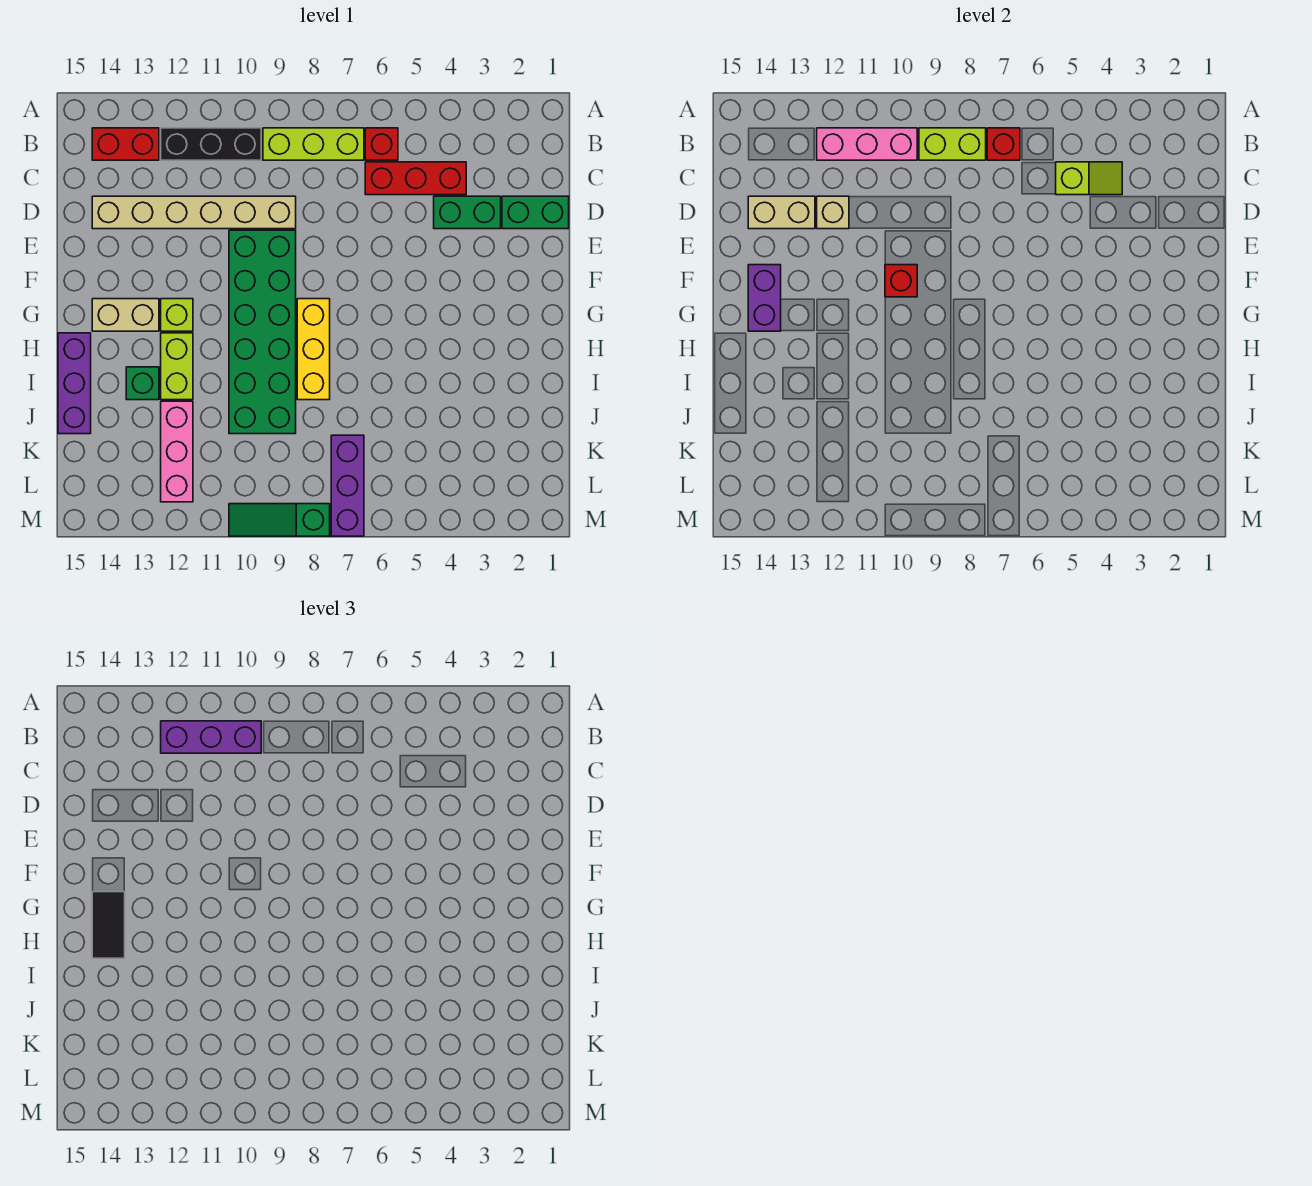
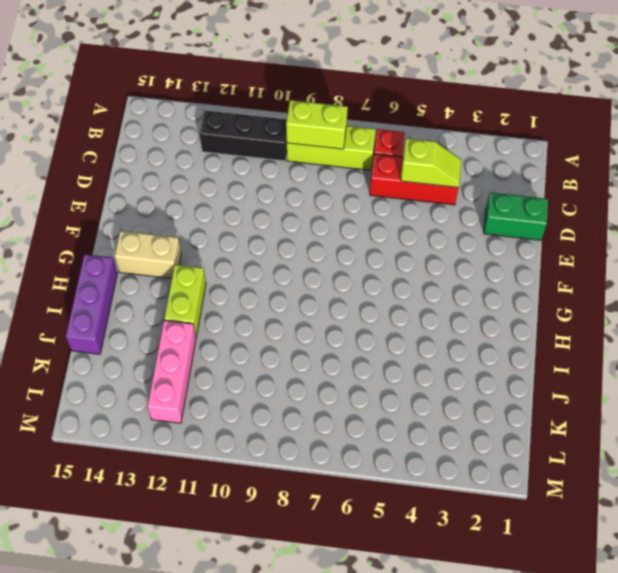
none -> red brick B13:B14 level 1
none -> green brick D3:D4 level 1
none -> tan brick D9:D14 level 1

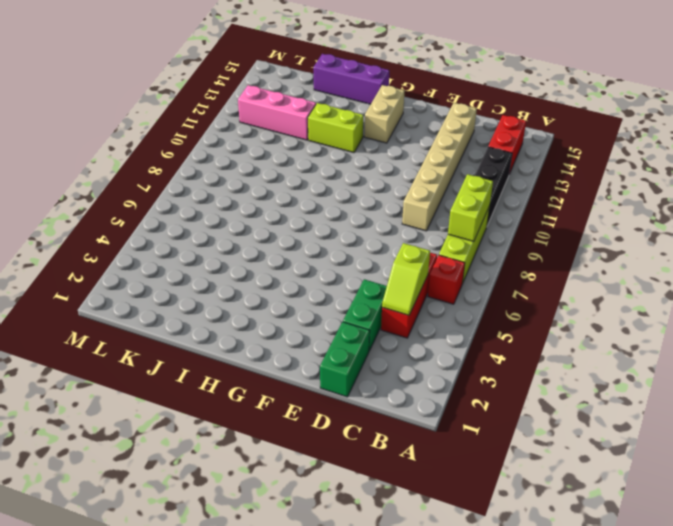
none -> green brick E9:J10 level 1
none -> yellow brick G8:I8 level 1
none -> lime brick G12 level 1

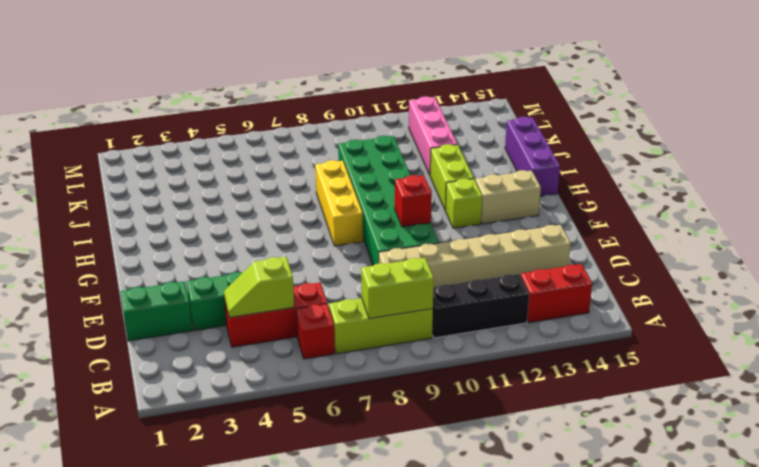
none -> green brick I13 level 1
none -> purple brick K7:M7 level 1
none -> green slope M8:M10 level 1 top 8

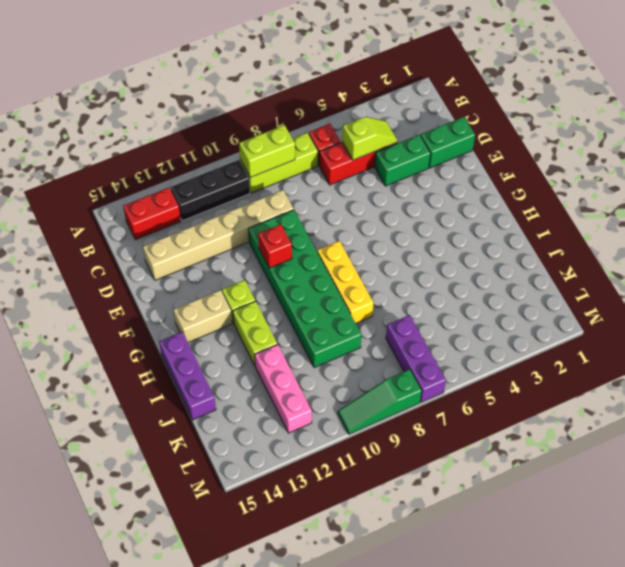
none -> green brick I13 level 1
none -> red brick B7 level 2
none -> pink brick B10:B12 level 2

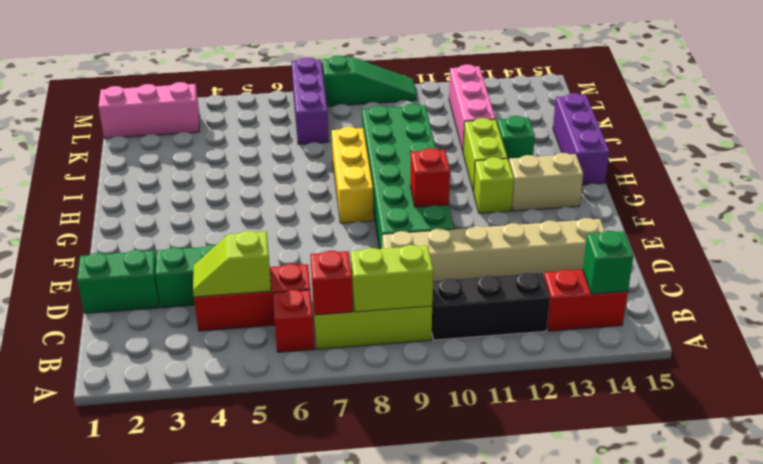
green brick B14 level 2 -> none
pink brick L1:L3 level 1 -> pink brick B10:B12 level 2
none -> tan brick D12 level 2
none -> tan brick D13:D14 level 2
none -> purple brick F14:G14 level 2

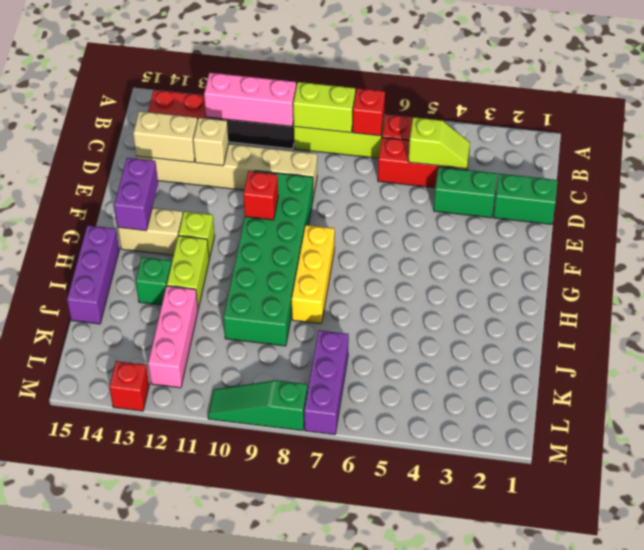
red brick M13 level 1 -> none
none -> purple brick B10:B12 level 3
none -> black tile G14:H14 level 3

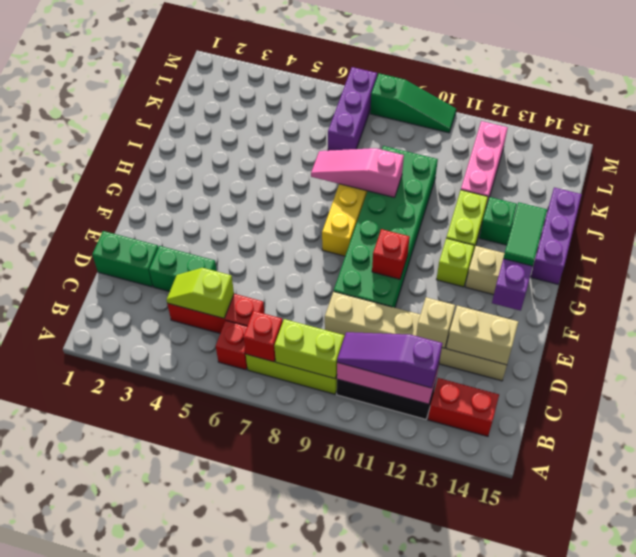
purple slope B10:B12 level 3 top 12 -> purple brick B10:B12 level 3
green tile G14:H14 level 3 -> black tile G14:H14 level 3
pink slope I7:I9 level 2 top 9 -> none

